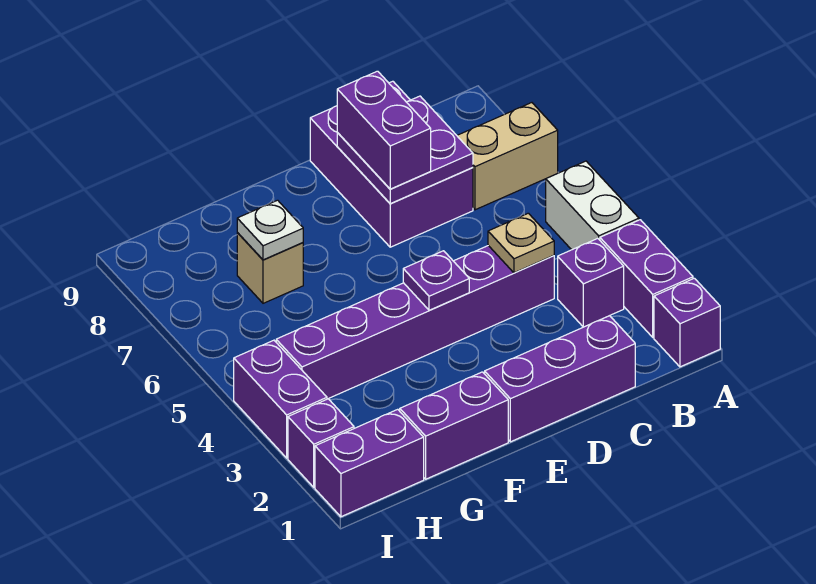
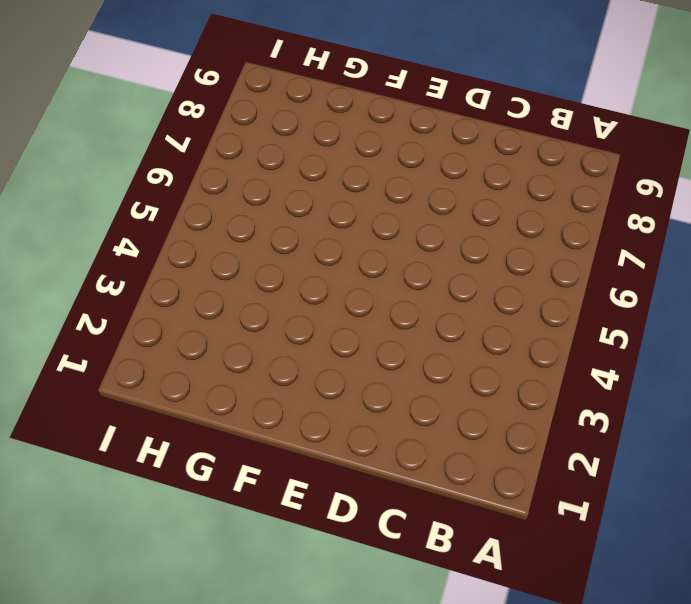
none -> purple brick A1 level 1
none -> purple brick A2:A3 level 1
none -> white brick A4:A5 level 1

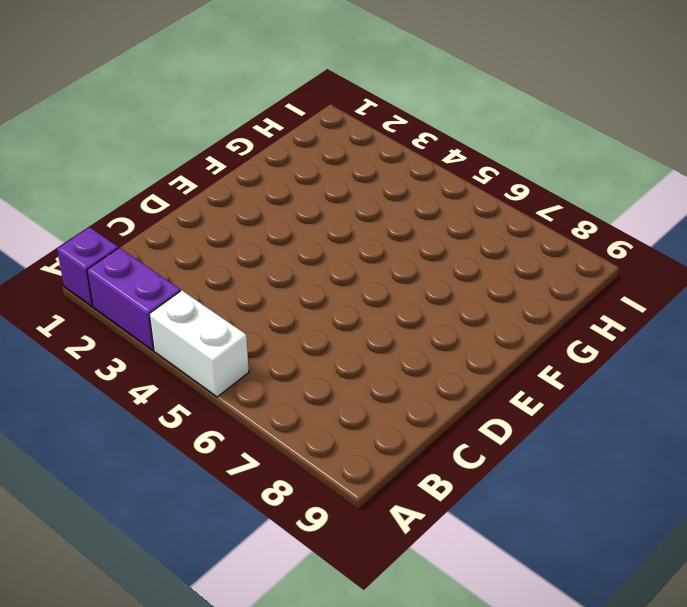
none -> tan brick A7:B7 level 1
none -> purple brick B3 level 1
none -> purple brick C1:E1 level 1

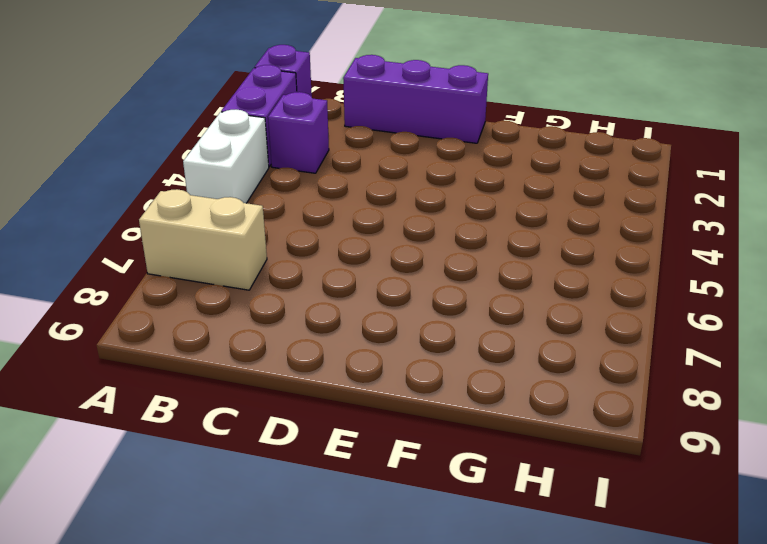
none -> purple brick C4:H4 level 1
none -> purple brick C7:D9 level 1
none -> purple brick F1:G1 level 1

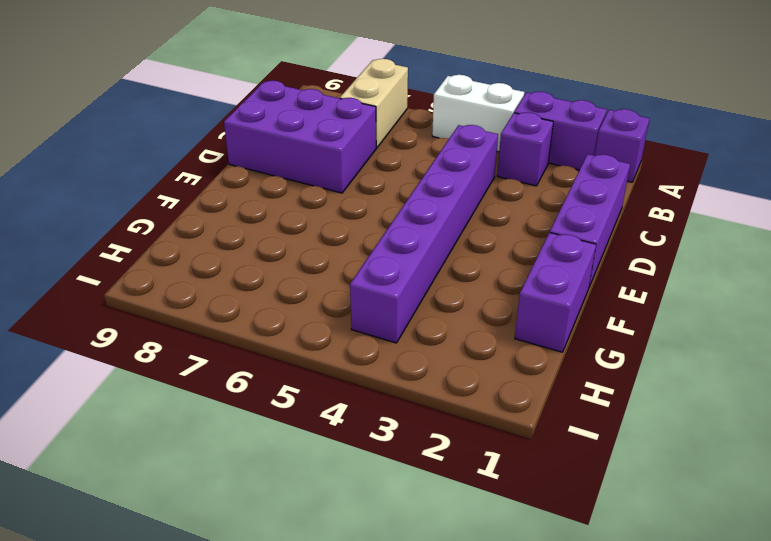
none -> tan brick G7 level 1
none -> purple brick H1:I1 level 1
none -> purple brick I2 level 1

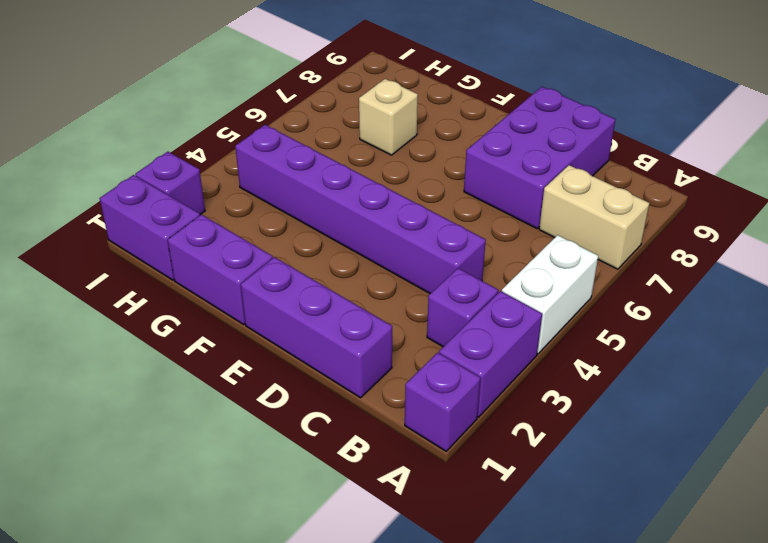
none -> purple brick I3:I4 level 1
none -> tan plate C4 level 2
none -> purple plate C7:D8 level 2

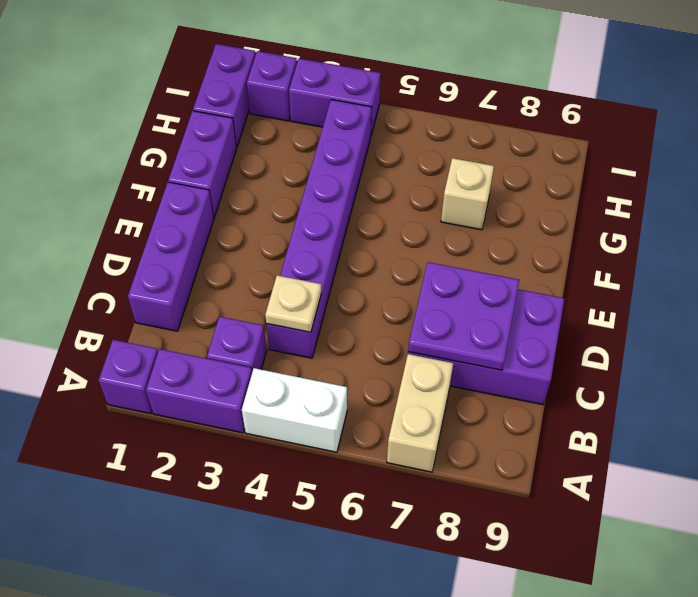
none -> purple plate E4 level 2
none -> white plate G7 level 2
none -> purple brick D7:D8 level 3

